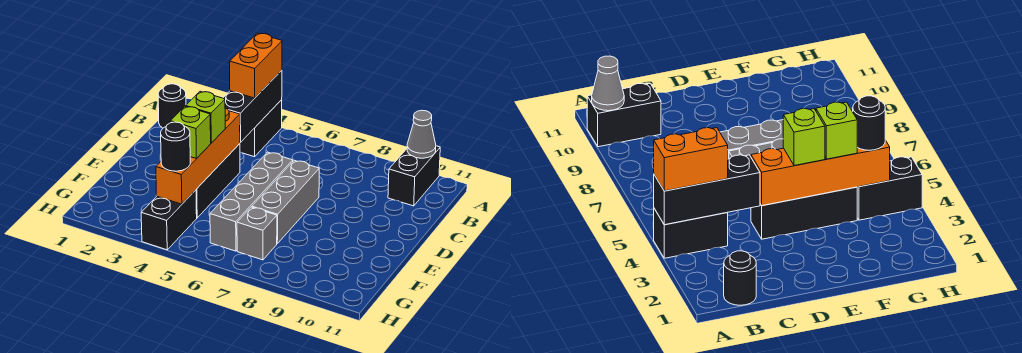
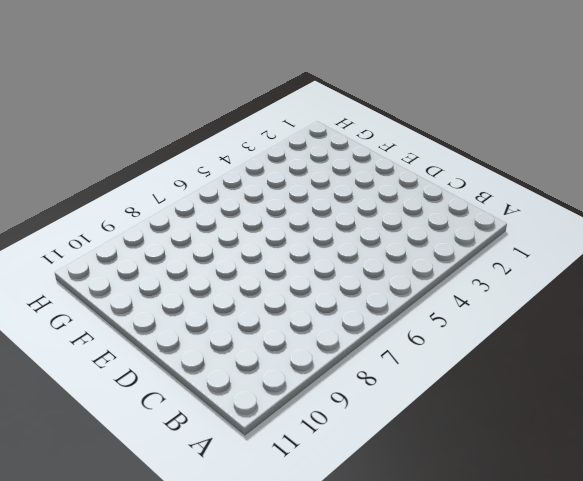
none -> black brick A4:B4 level 1
none -> black brick A10:B10 level 1
none -> black round brick B1 level 1

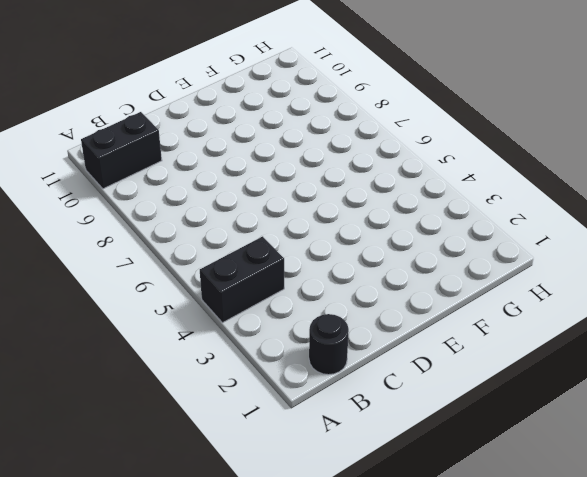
none -> black brick D4:F4 level 1
none -> grey brick D6:G6 level 1
none -> grey brick D7:F7 level 1

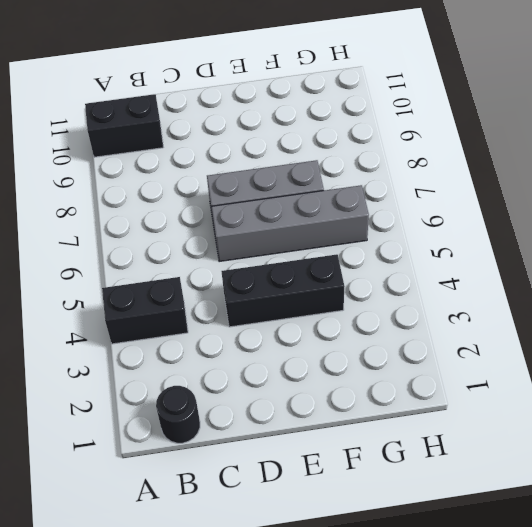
none -> black brick G4:H4 level 1
none -> grey brick G7 level 1
none -> black brick A4:C4 level 2

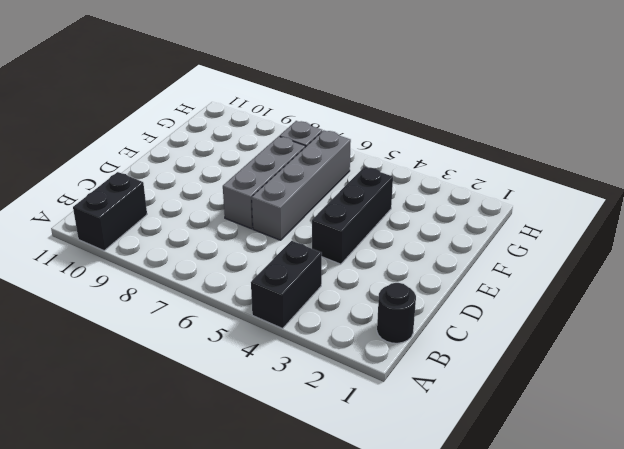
none -> black brick G4:H4 level 1
none -> black brick A4:C4 level 2
none -> grey cone A10 level 2

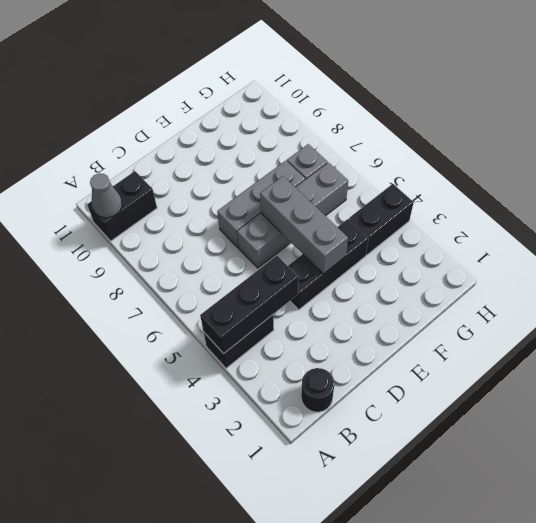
grey brick E4:E6 level 2 -> orange brick D4:G4 level 2
none -> orange brick A4:B4 level 3
none -> lime brick E4 level 3
none -> lime brick F4 level 3

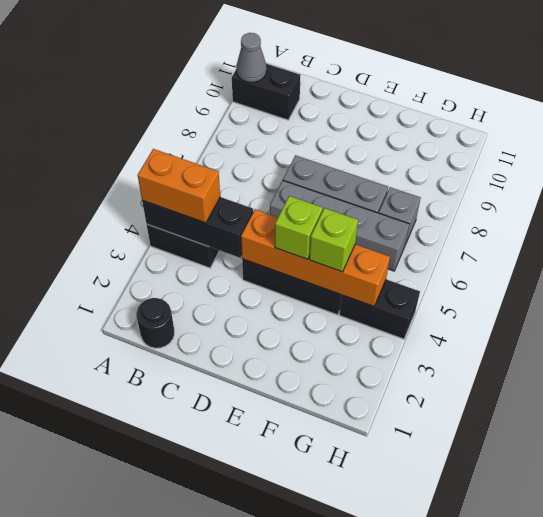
none -> black round brick G4 level 3

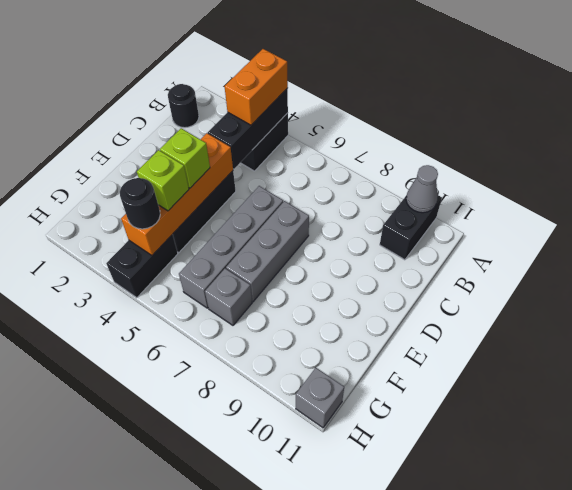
grey brick H11 level 1 -> none

